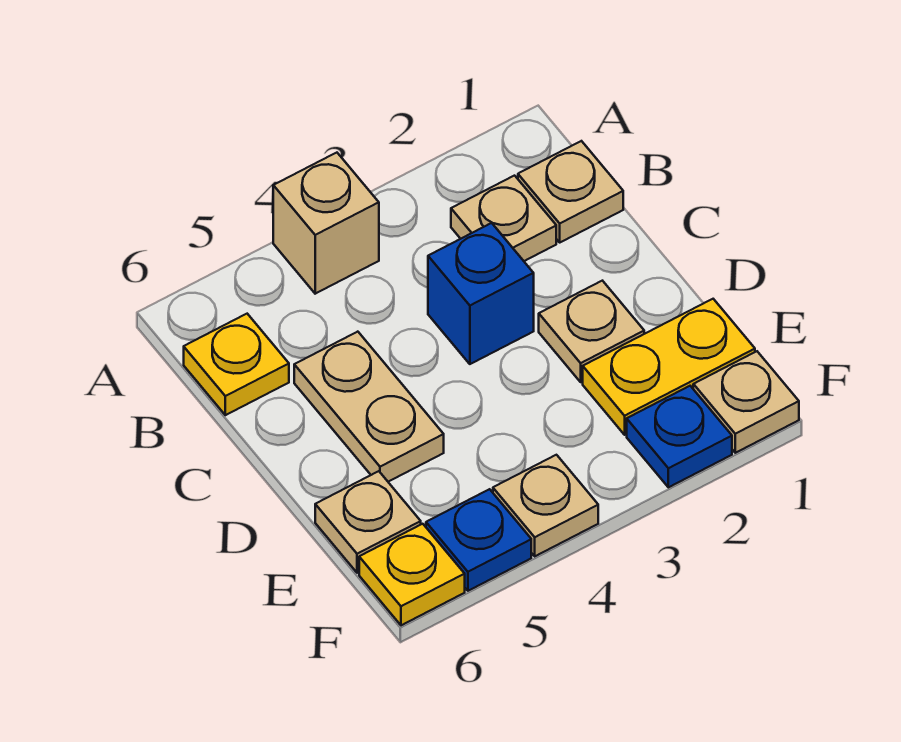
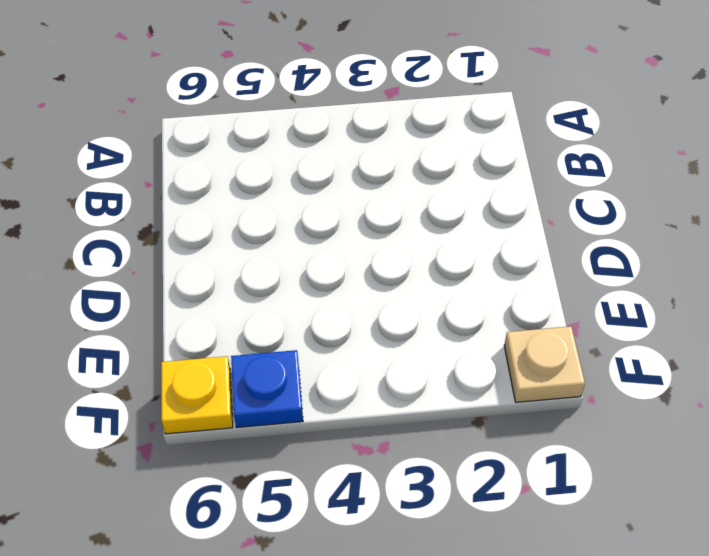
none -> tan brick A4 level 1
none -> tan plate B1 level 1
none -> tan plate B2 level 1

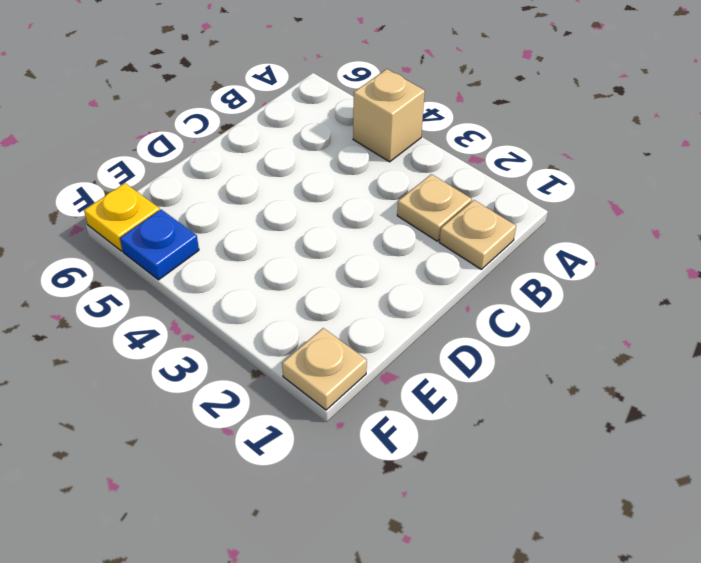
none -> yellow plate B6 level 1
none -> blue brick C3 level 1
none -> tan plate C5:D5 level 1

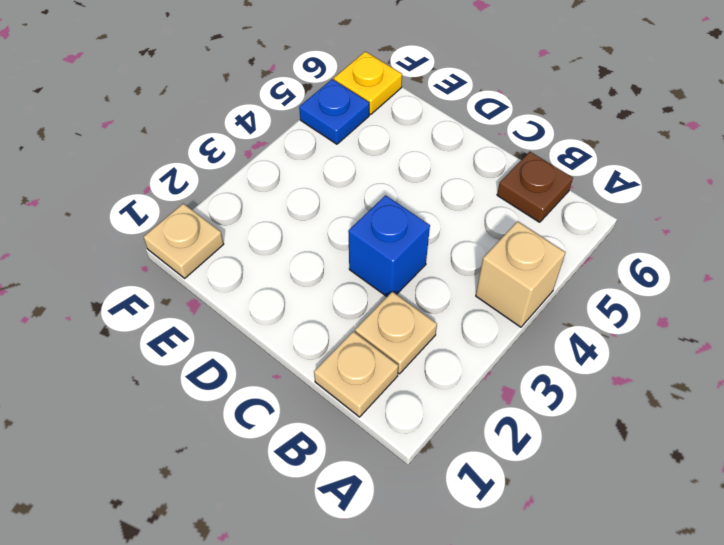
brown plate B6 level 1 -> yellow plate B6 level 1
none -> tan plate C5:D5 level 1
none -> tan plate D2 level 1
none -> yellow plate E1:E2 level 1

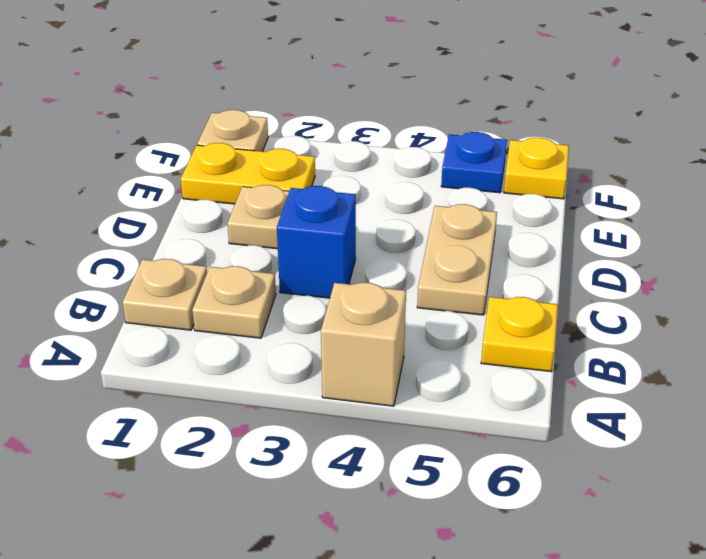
none -> tan plate E6 level 1
none -> blue plate F2 level 1
none -> tan plate F4 level 1

